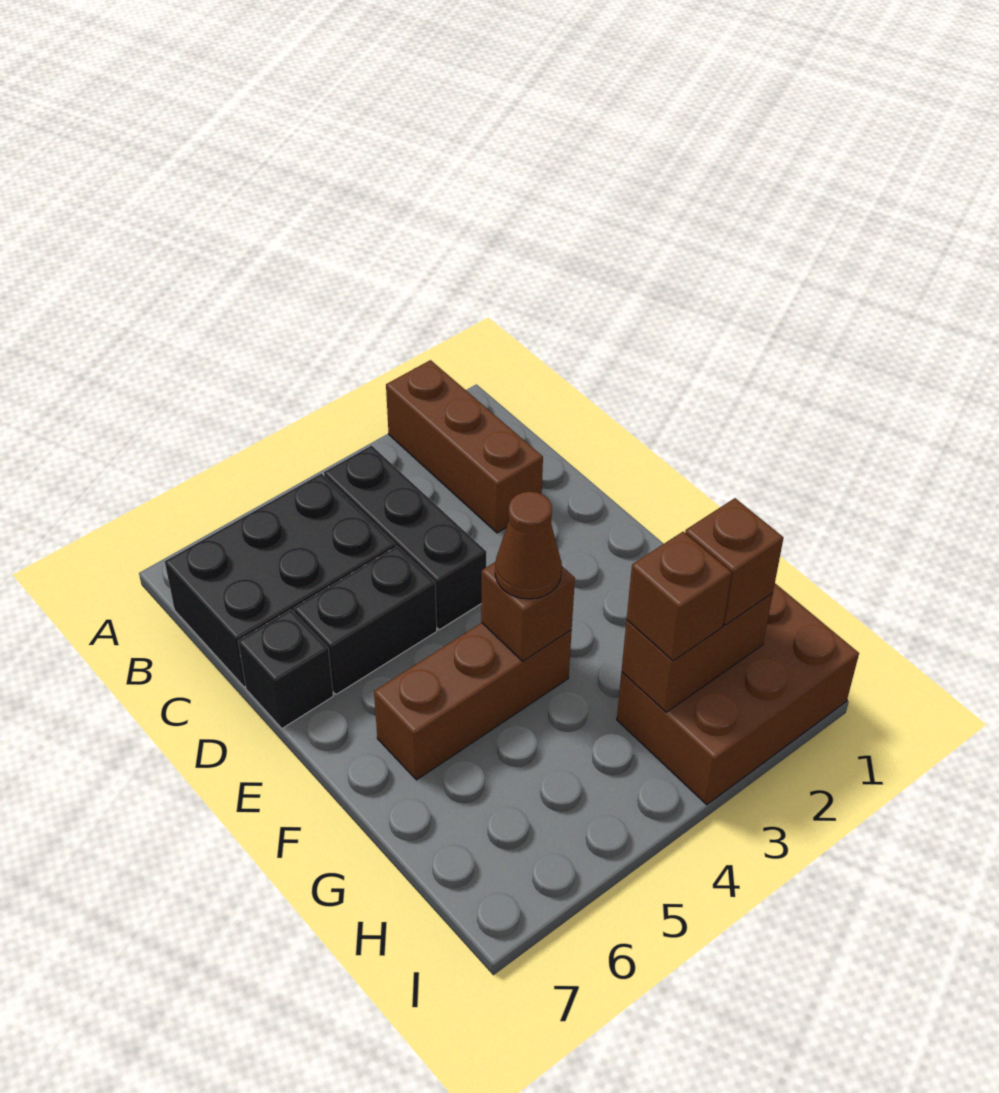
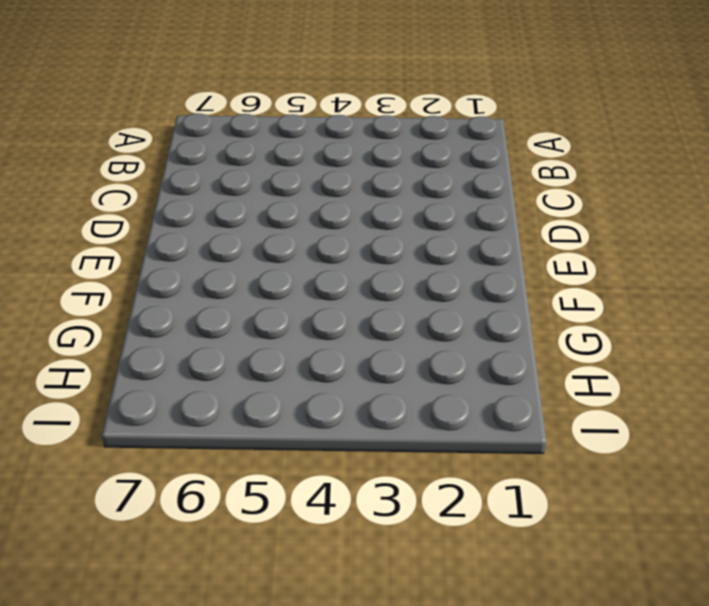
none -> brown brick A2:C2 level 1
none -> black brick B4:D4 level 1
none -> black brick B5:C7 level 1

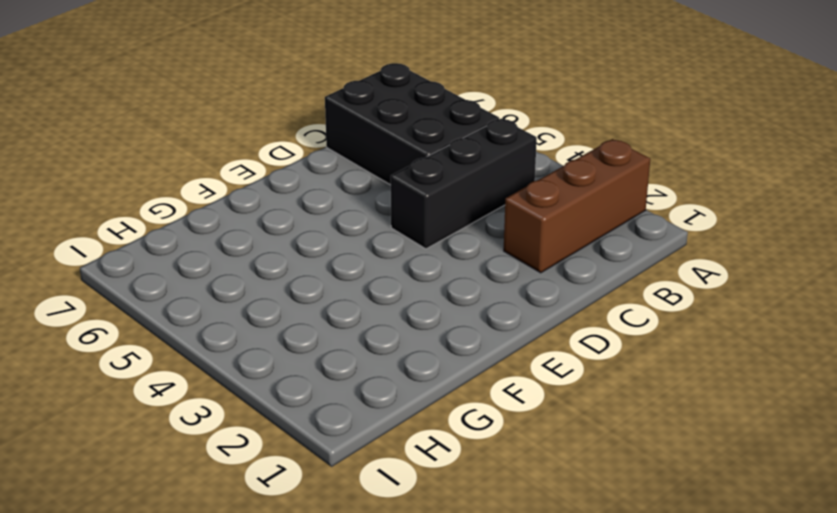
none -> black brick D5:D6 level 1
none -> black brick D7 level 1
none -> brown brick F4:F6 level 1

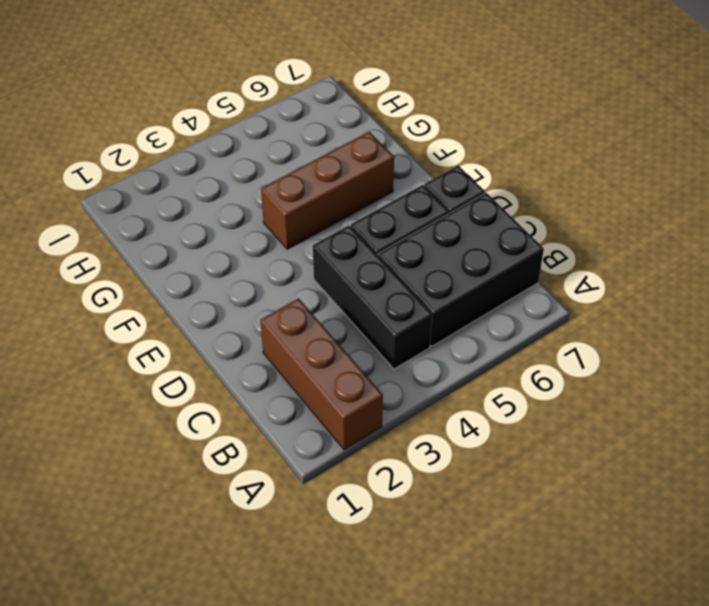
none -> brown brick H1:I3 level 1
none -> brown brick F4 level 2
none -> brown brick H2:H3 level 2

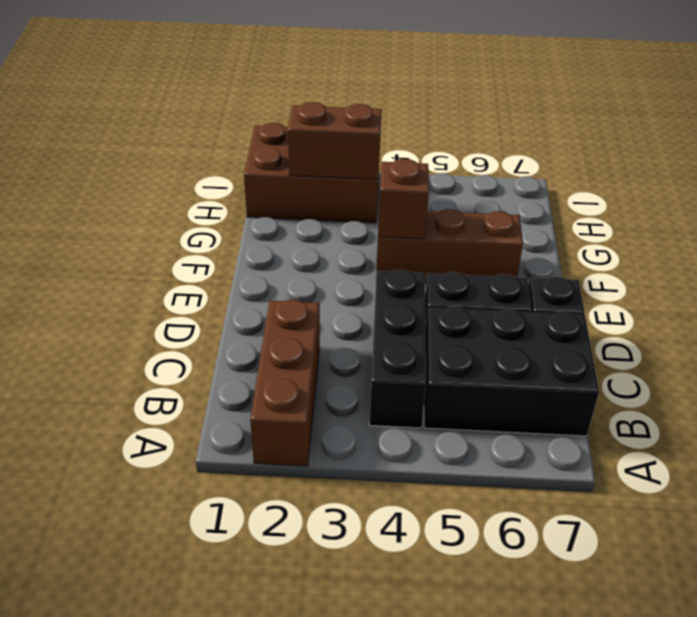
none -> brown cone F4 level 3
none -> brown brick H2 level 3
none -> brown brick H3 level 3

